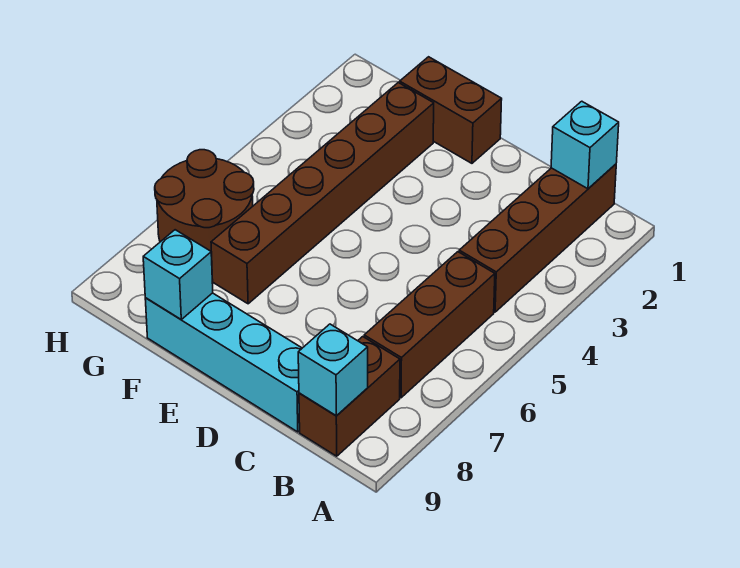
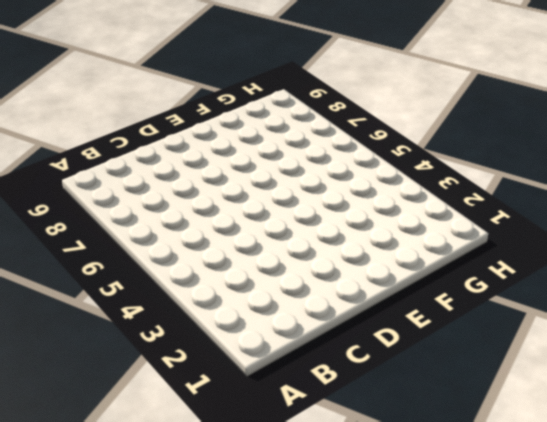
none -> brown brick B1:B4 level 1
none -> brown brick B5:B7 level 1

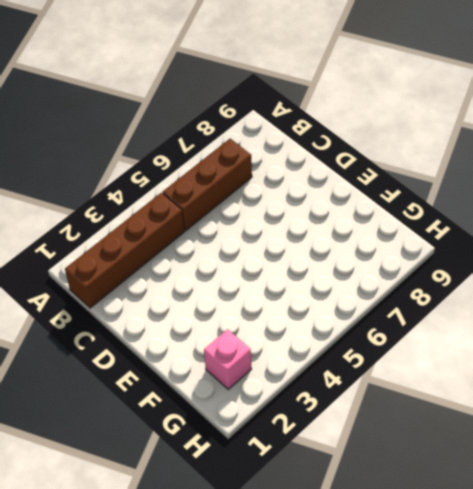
pink brick G2 level 1 -> none
none -> brown brick B8:B9 level 1
none -> cyan brick C9:F9 level 1

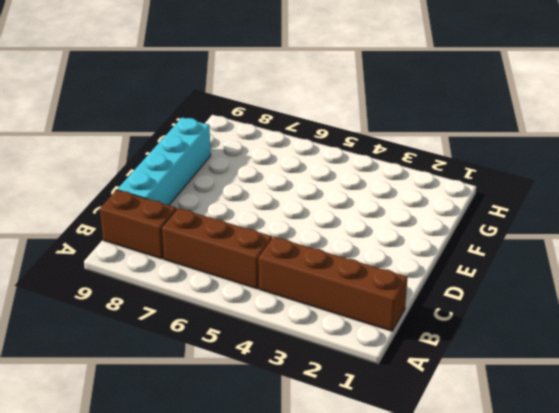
none -> brown brick E1:F1 level 1
none -> brown brick F2:F7 level 1

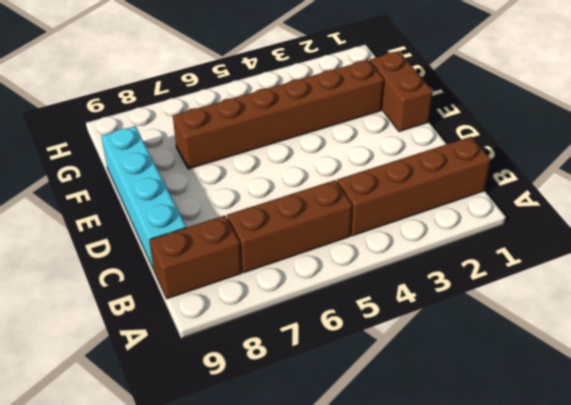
none -> brown round brick G6:H7 level 1
none -> cyan brick B1 level 2

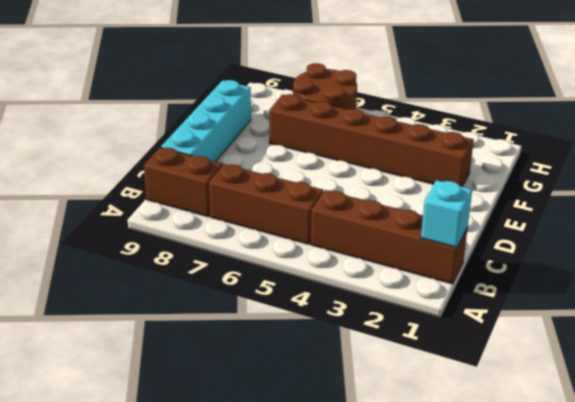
none -> brown brick E1:F1 level 1
none -> cyan brick B9 level 2

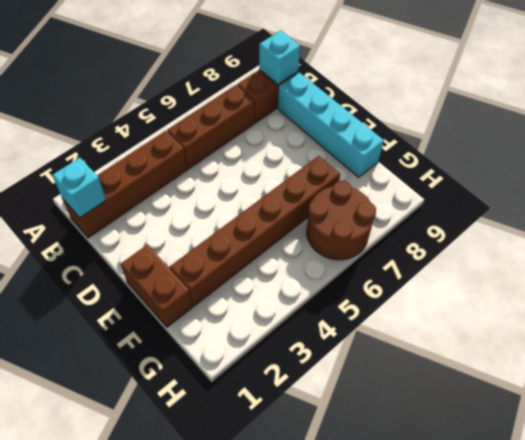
none -> cyan brick F9 level 2

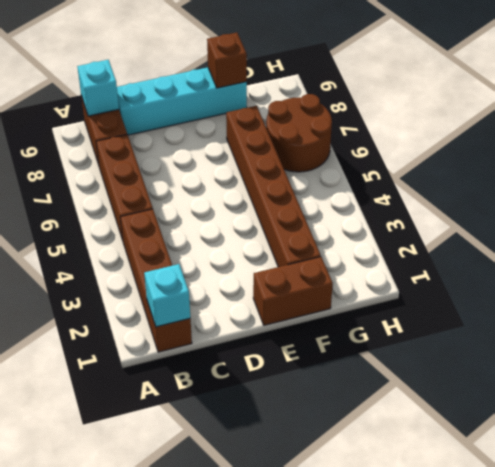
brown brick F9 level 2 -> cyan brick F9 level 2

